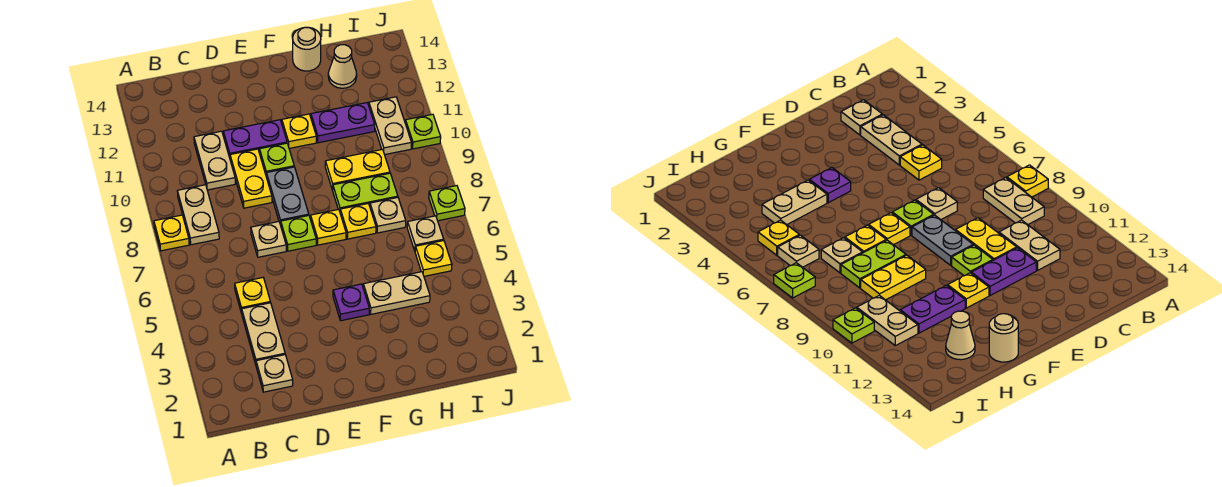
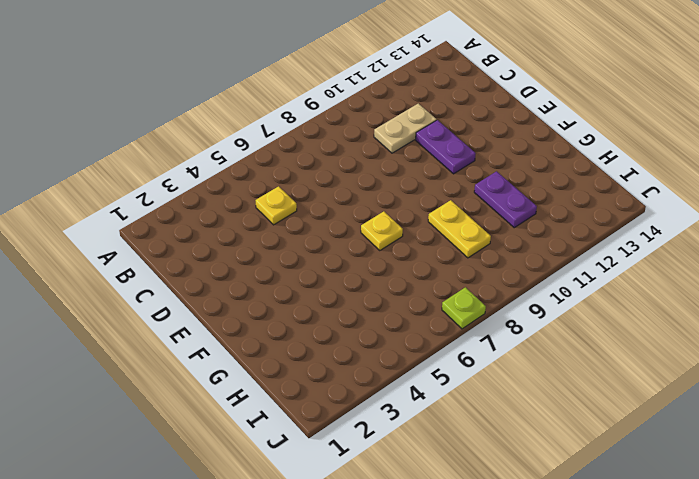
none -> yellow plate A8 level 1
none -> tan plate B8:B9 level 1
none -> tan plate C2 level 1

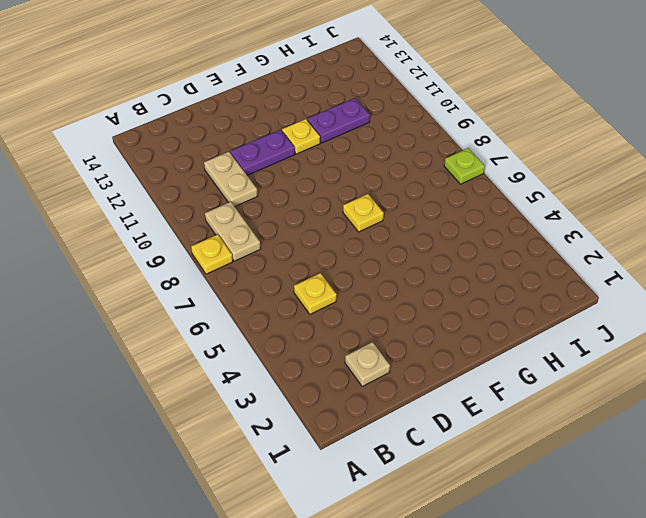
none -> tan plate C3:C4 level 1
none -> tan plate D7 level 1
none -> yellow plate D9:D10 level 1

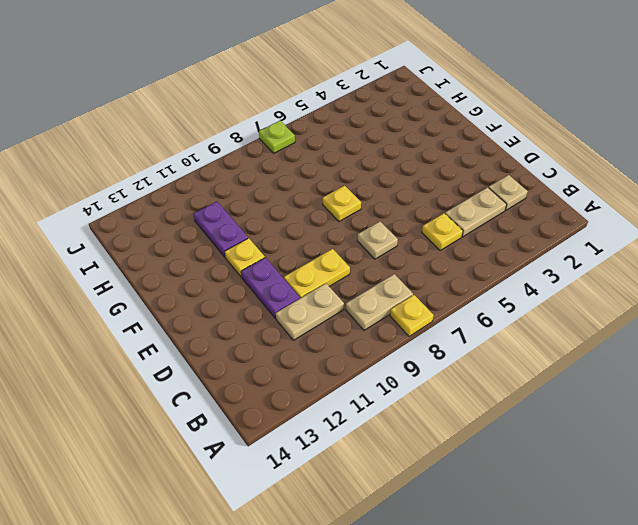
none -> lime plate E7 level 1
none -> grey plate E8:E9 level 1
none -> lime plate E10 level 1

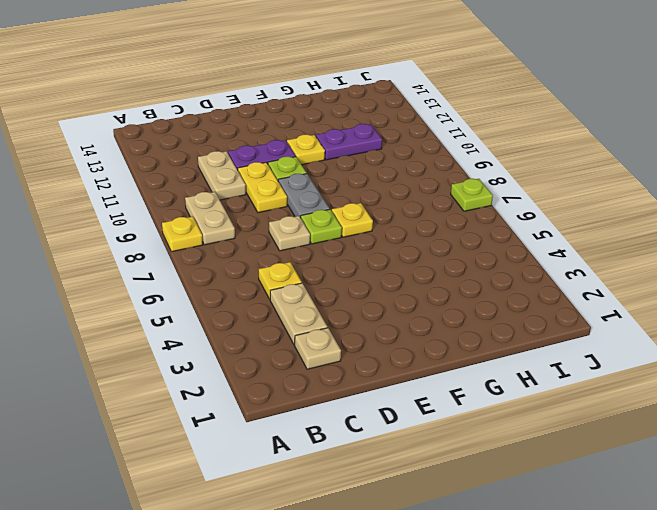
none -> purple plate F4 level 1
none -> tan plate G4:H4 level 1
none -> yellow plate G7 level 1

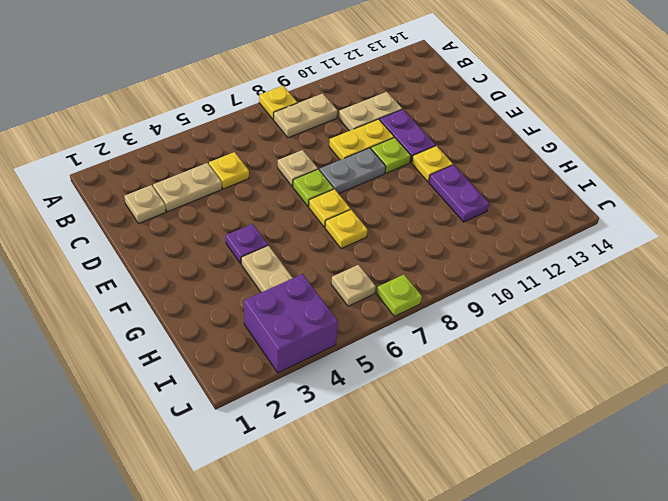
purple brick I3:J4 level 1 -> none
none -> lime plate G8:H8 level 1
none -> yellow plate G9:H9 level 1
none -> tan round brick G14 level 1

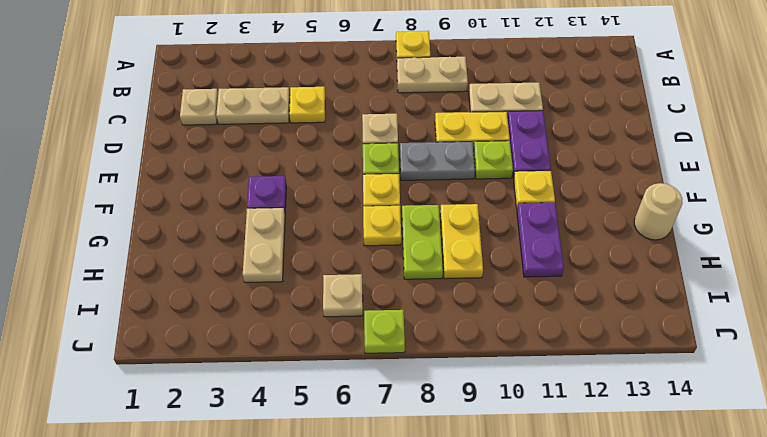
none -> tan plate H7 level 1
none -> tan cone H13 level 1
none -> yellow plate I5 level 1

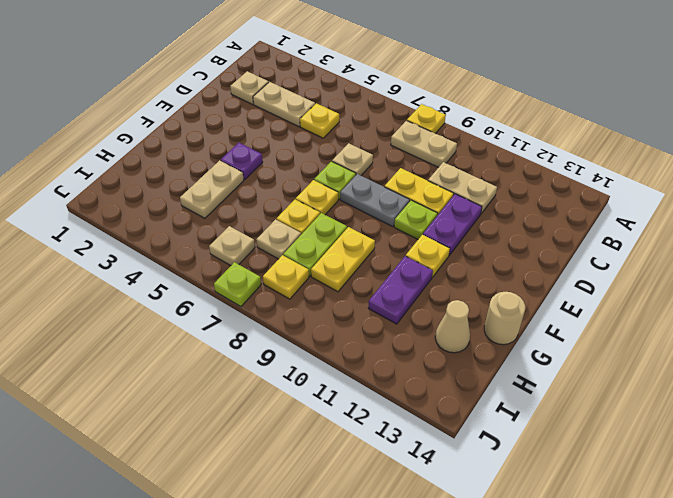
yellow plate I8 level 1 -> yellow plate I5 level 1
none -> tan plate I10:I11 level 1
none -> lime plate J10 level 1

